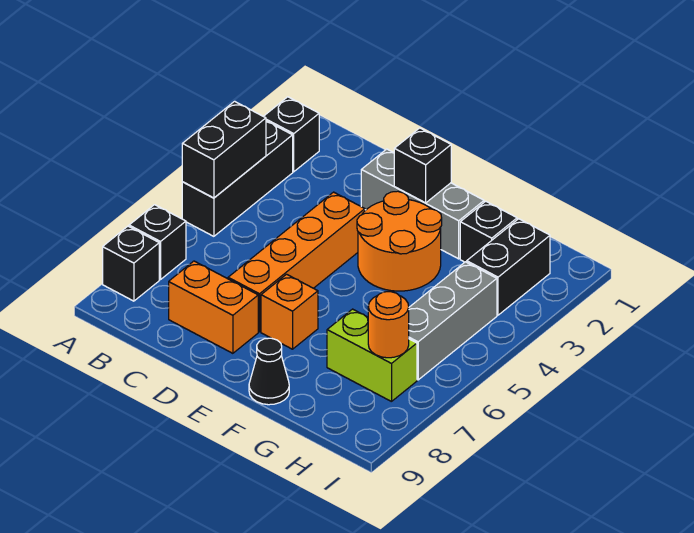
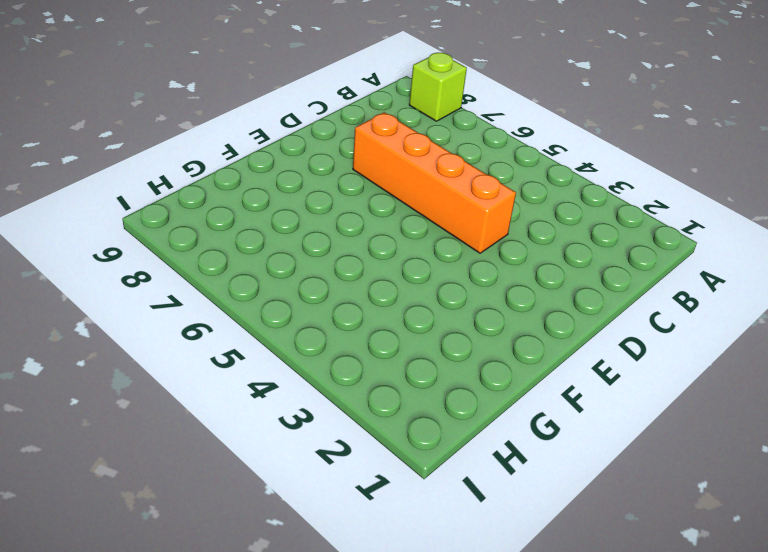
lime brick A8 level 1 -> black brick A8 level 1
none -> black brick A2 level 1
none -> black brick A3:A5 level 1
none -> black brick A7 level 1

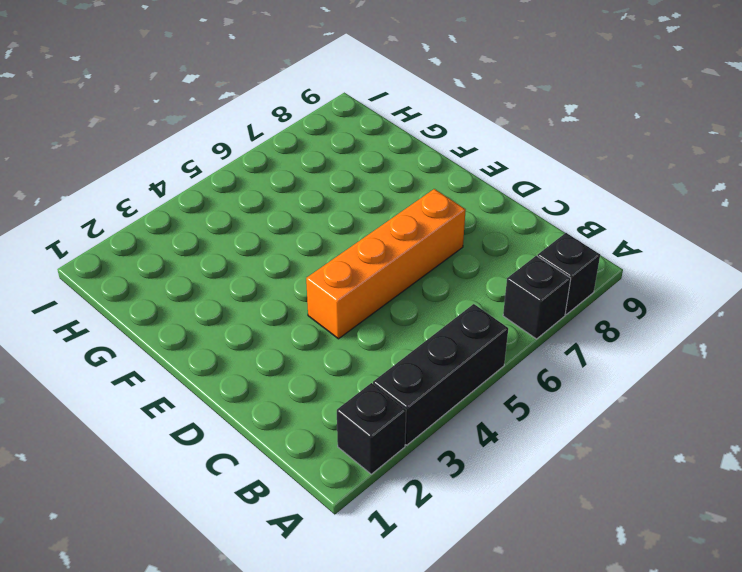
none -> orange brick C8:D8 level 1
none -> grey brick D2:F2 level 1
none -> orange round brick E3:F4 level 1

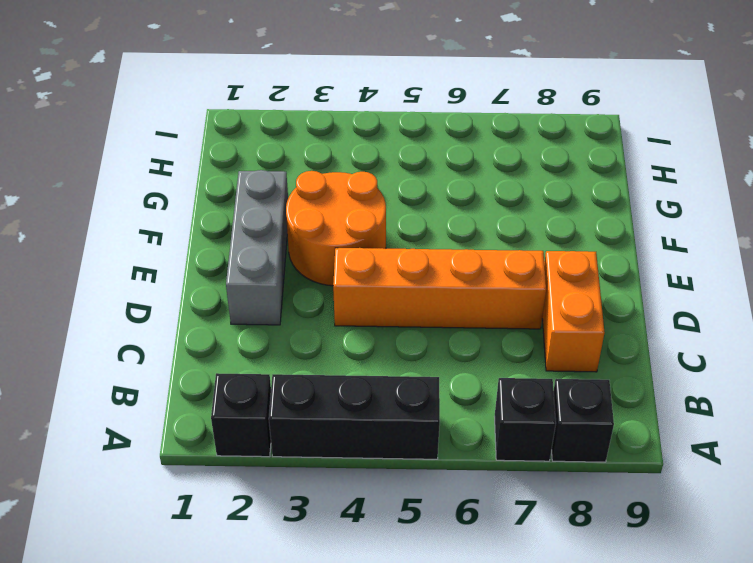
none -> orange brick E7 level 1
none -> black cone F9 level 1
none -> black brick G2 level 1

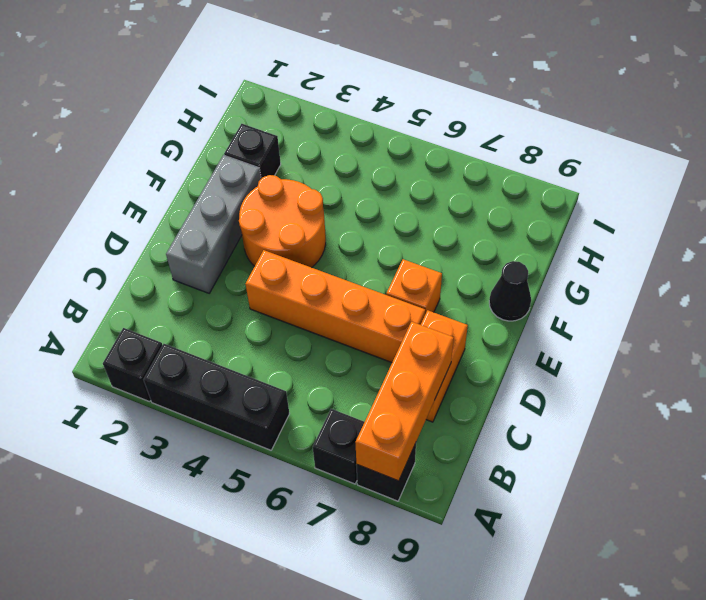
orange brick A8:C8 level 2 -> none
none -> lime brick G7:H7 level 1
none -> black brick H2:H3 level 1
none -> grey brick H4:H6 level 1

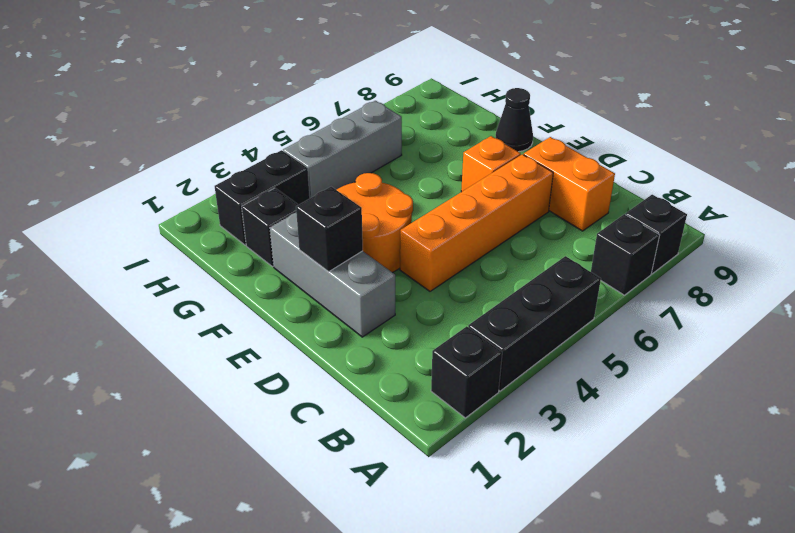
none -> lime brick G7:H7 level 1
none -> black brick A4:A5 level 2
none -> orange round brick H7 level 2

